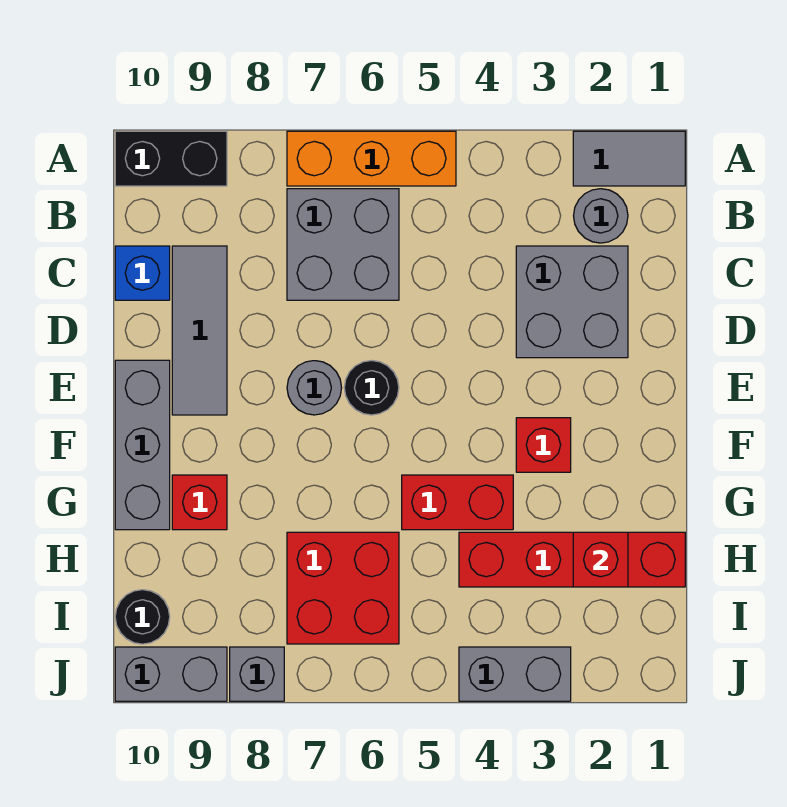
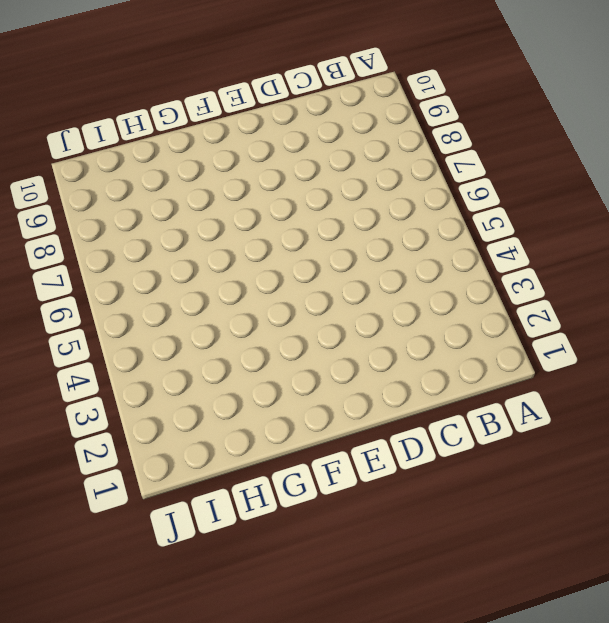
none -> grey tile A1:A2 level 1
none -> orange brick A5:A7 level 1
none -> black brick A9:A10 level 1

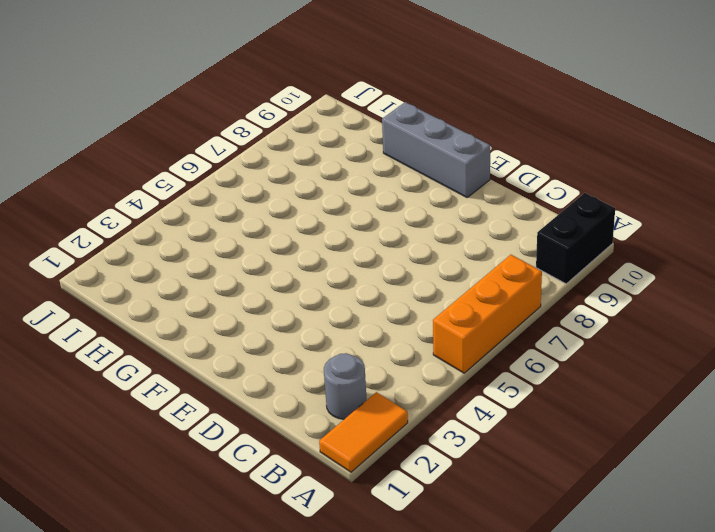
orange tile A1:A2 level 1 -> grey tile A1:A2 level 1
none -> grey brick B6:C7 level 1
none -> grey brick C2:D3 level 1
none -> grey tile C9:E9 level 1

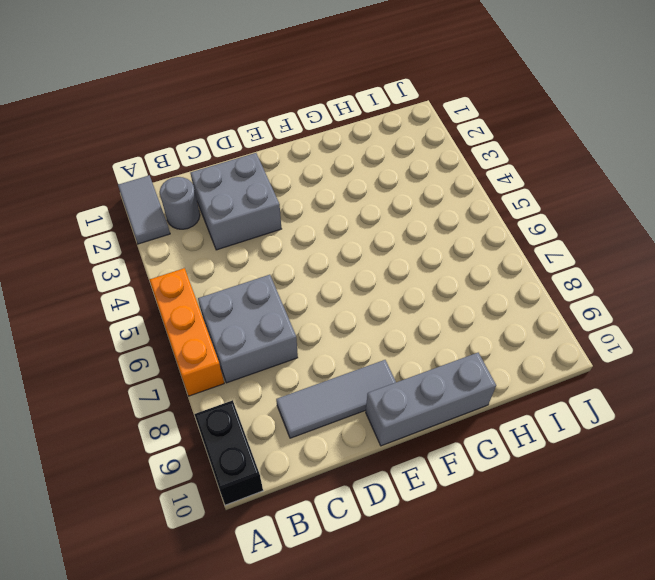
none -> blue brick C10 level 1
none -> black round brick E6 level 1
none -> grey round brick E7 level 1

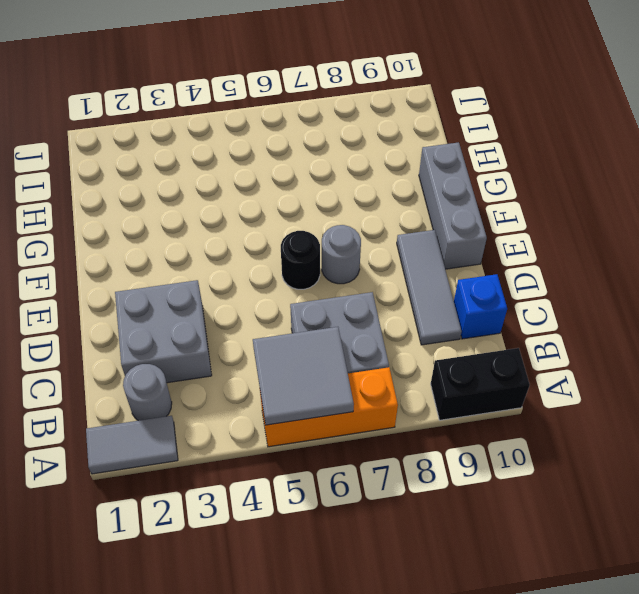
grey tile A5:B6 level 2 -> none
none -> red brick F3 level 1
none -> red brick G4:G5 level 1
none -> red brick G9 level 1

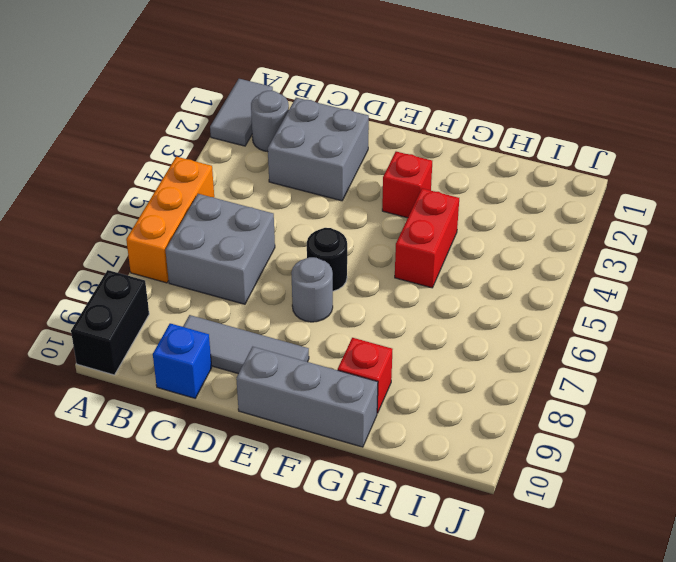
none -> red brick H1:H4 level 1
none -> red brick H6:I7 level 1
none -> black round brick I10 level 1

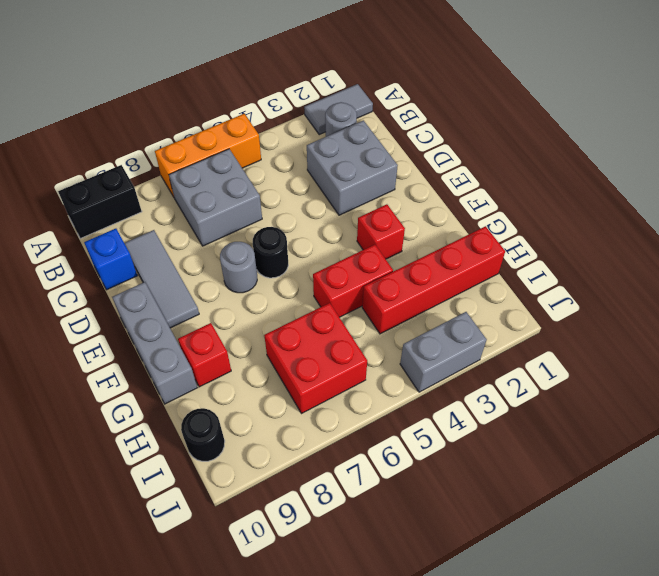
none -> grey brick J8 level 1
none -> grey brick J9:J10 level 1
none -> red brick H2 level 2

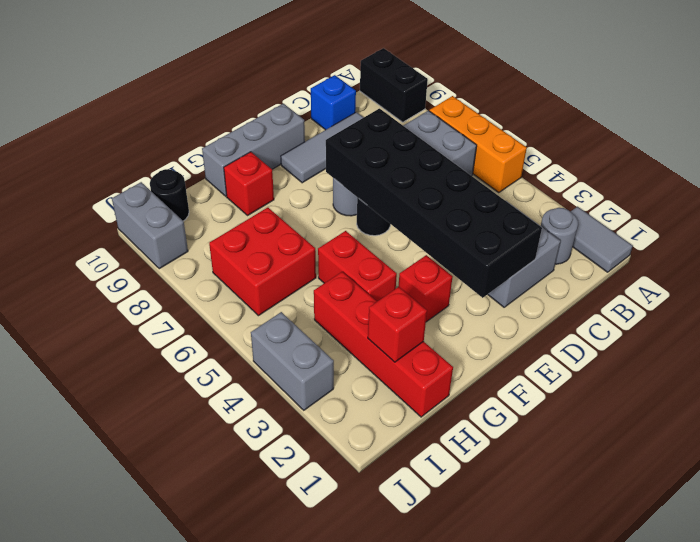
black brick D2:E7 level 2 -> none
none -> grey brick J8 level 1

